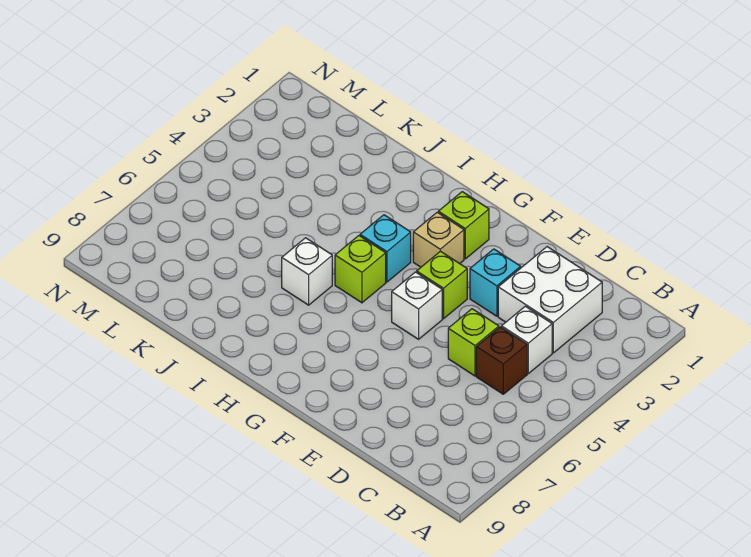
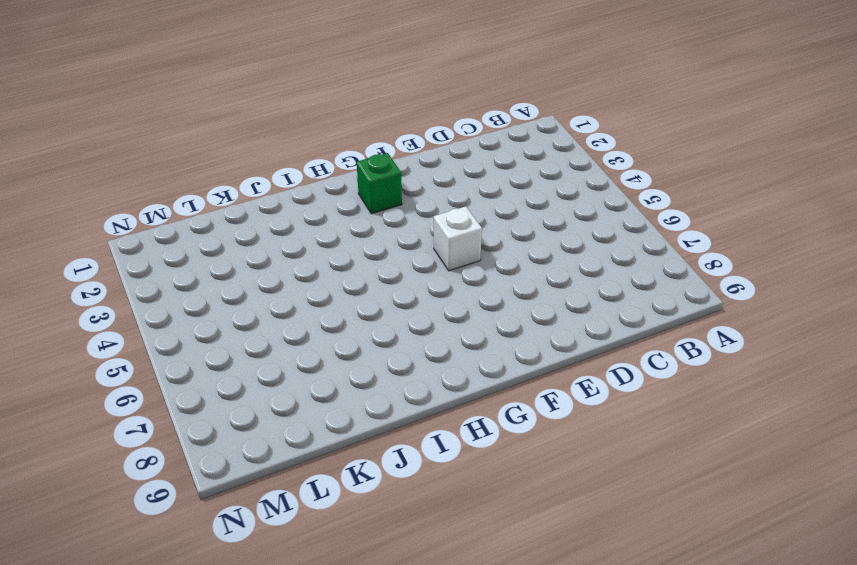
green brick G2 level 1 -> lime brick G2 level 1
none -> white brick C2:D3 level 1
none -> white brick C4 level 1
none -> brown brick C5 level 1

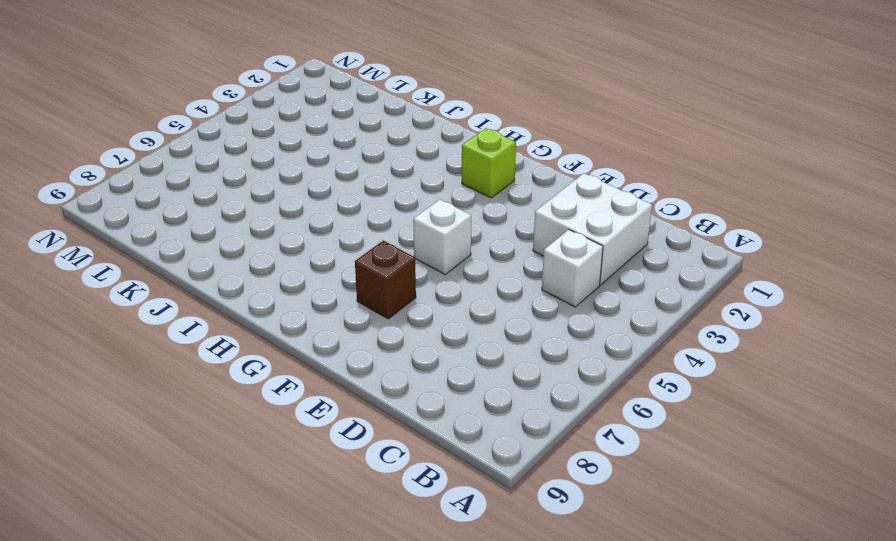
brown brick F7 level 1 -> brown brick C5 level 1
none -> lime brick D5 level 1
none -> cyan brick E3 level 1
none -> lime brick F4 level 1

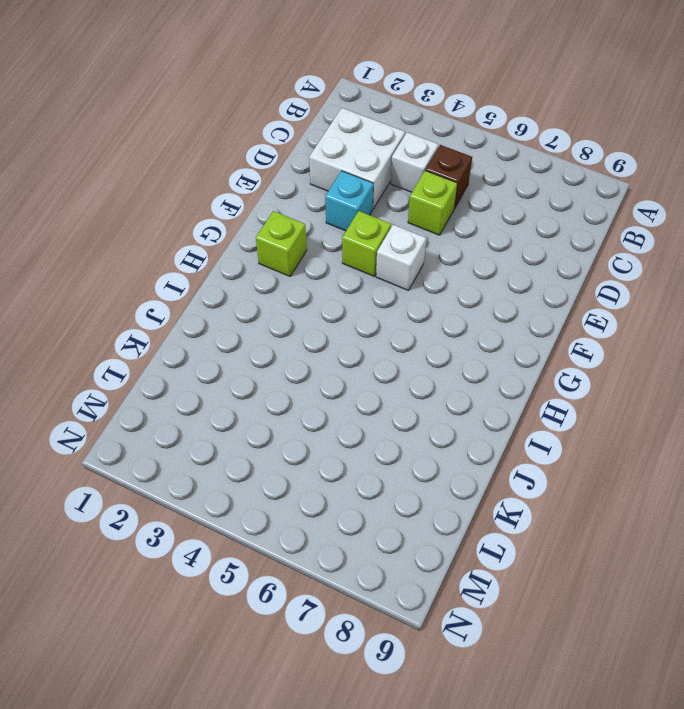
none -> tan brick G3 level 1
none -> cyan brick H4 level 1
none -> lime brick H5 level 1

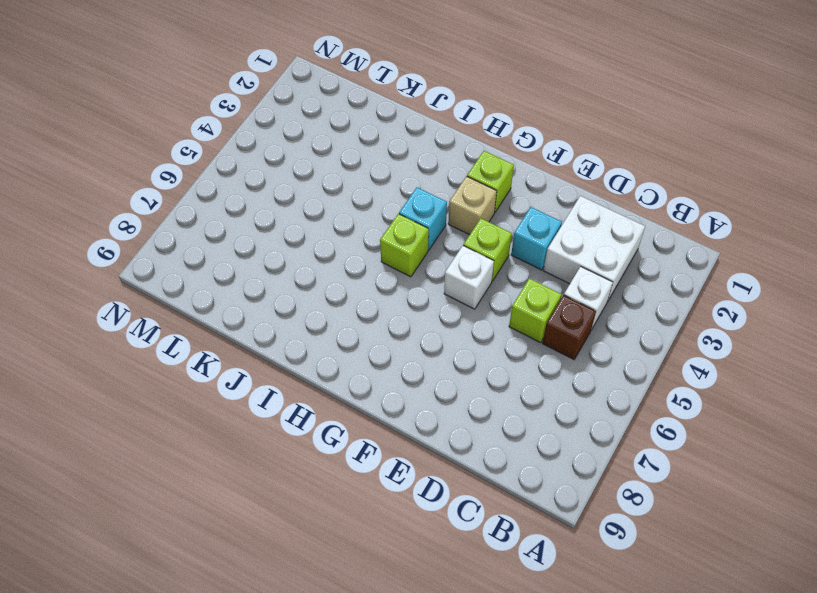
none -> white brick I6 level 1

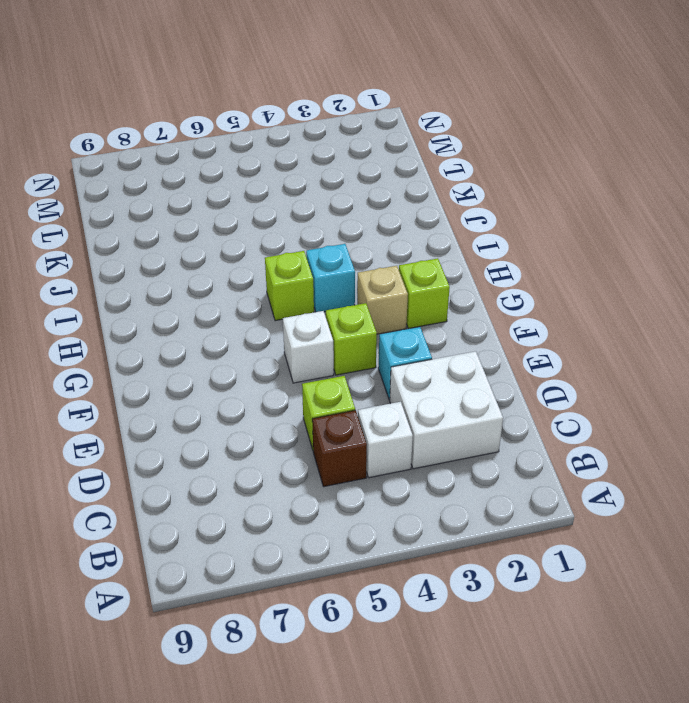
none -> white brick I6 level 1

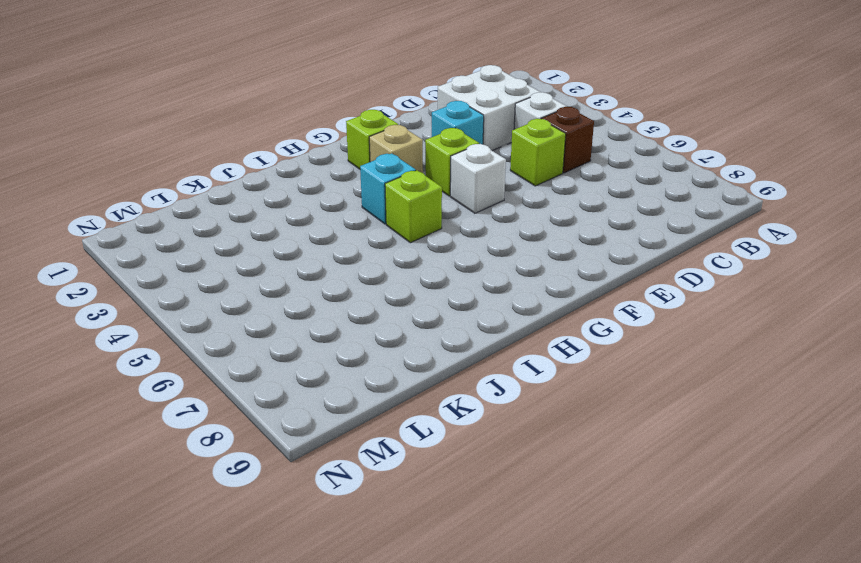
none -> white brick I6 level 1

